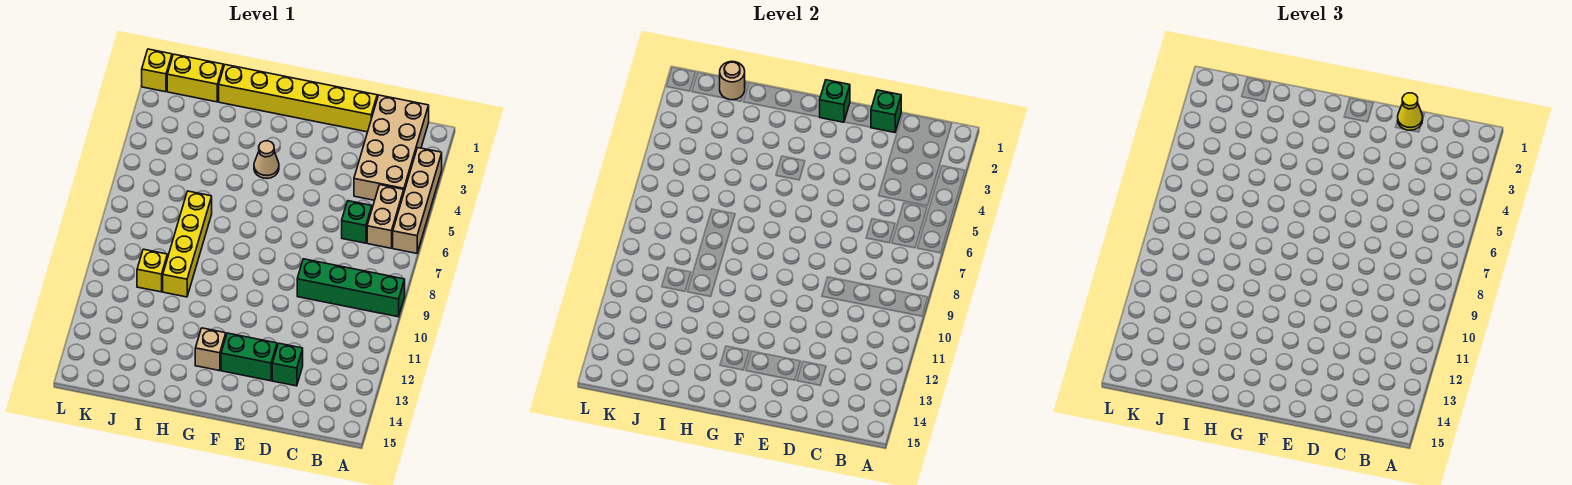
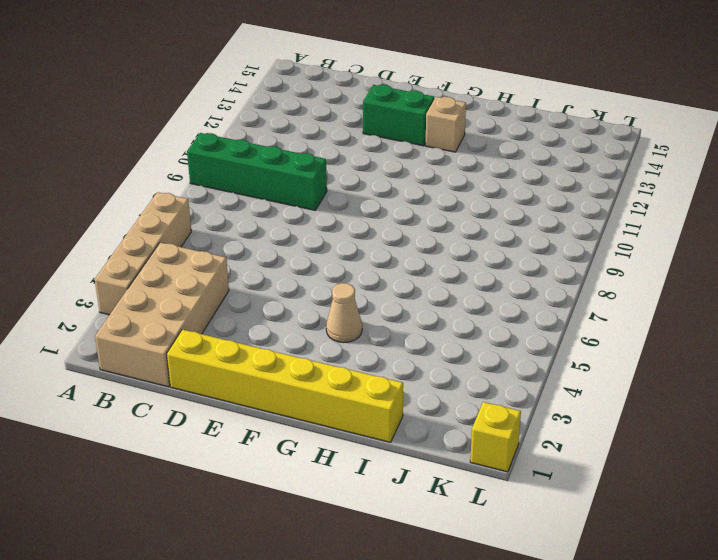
none -> tan brick B5:B6 level 1
none -> green brick C6 level 1
none -> green brick D13 level 1

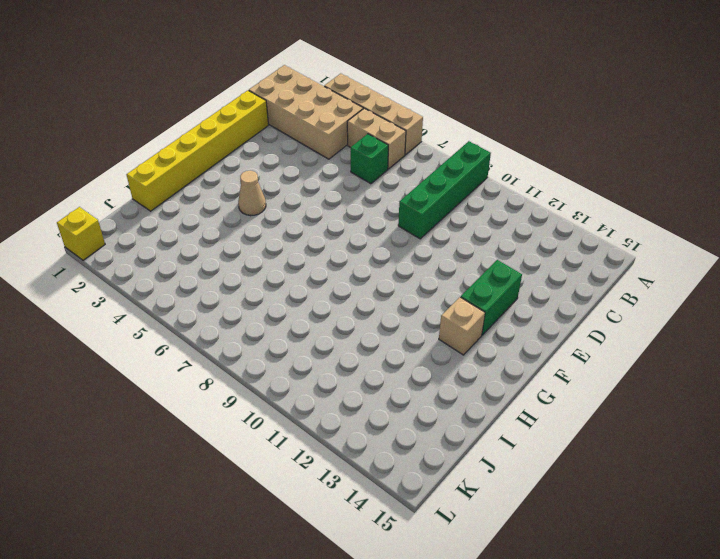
none -> green brick D13 level 1
none -> yellow brick I7:I10 level 1
none -> yellow brick J1:K1 level 1

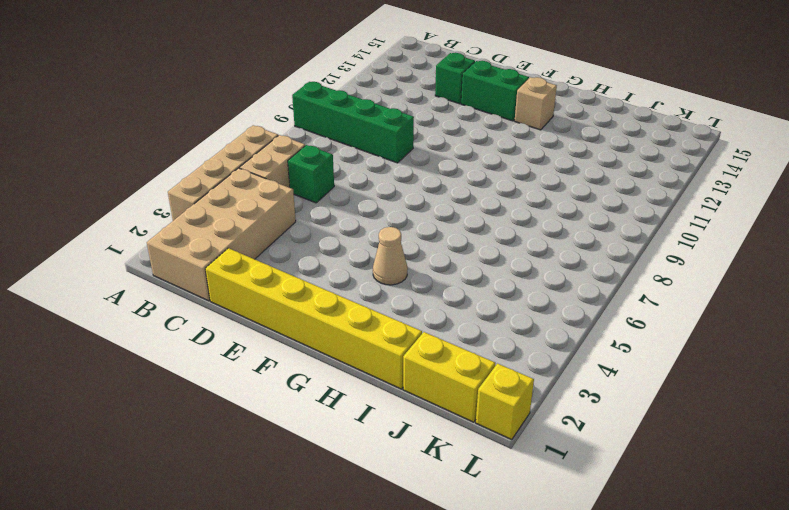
none -> yellow brick I7:I10 level 1
none -> yellow brick J10 level 1
none -> green brick D1 level 2

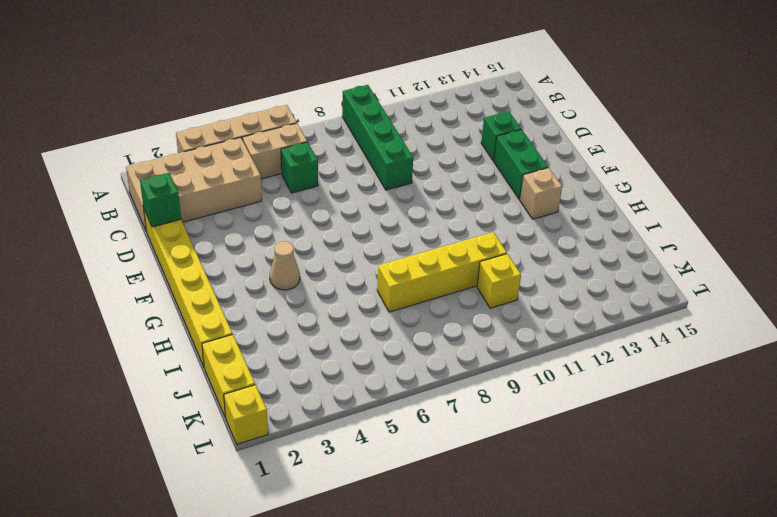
none -> green brick F1 level 2
none -> tan round brick J1 level 2
none -> yellow cone D1 level 3

